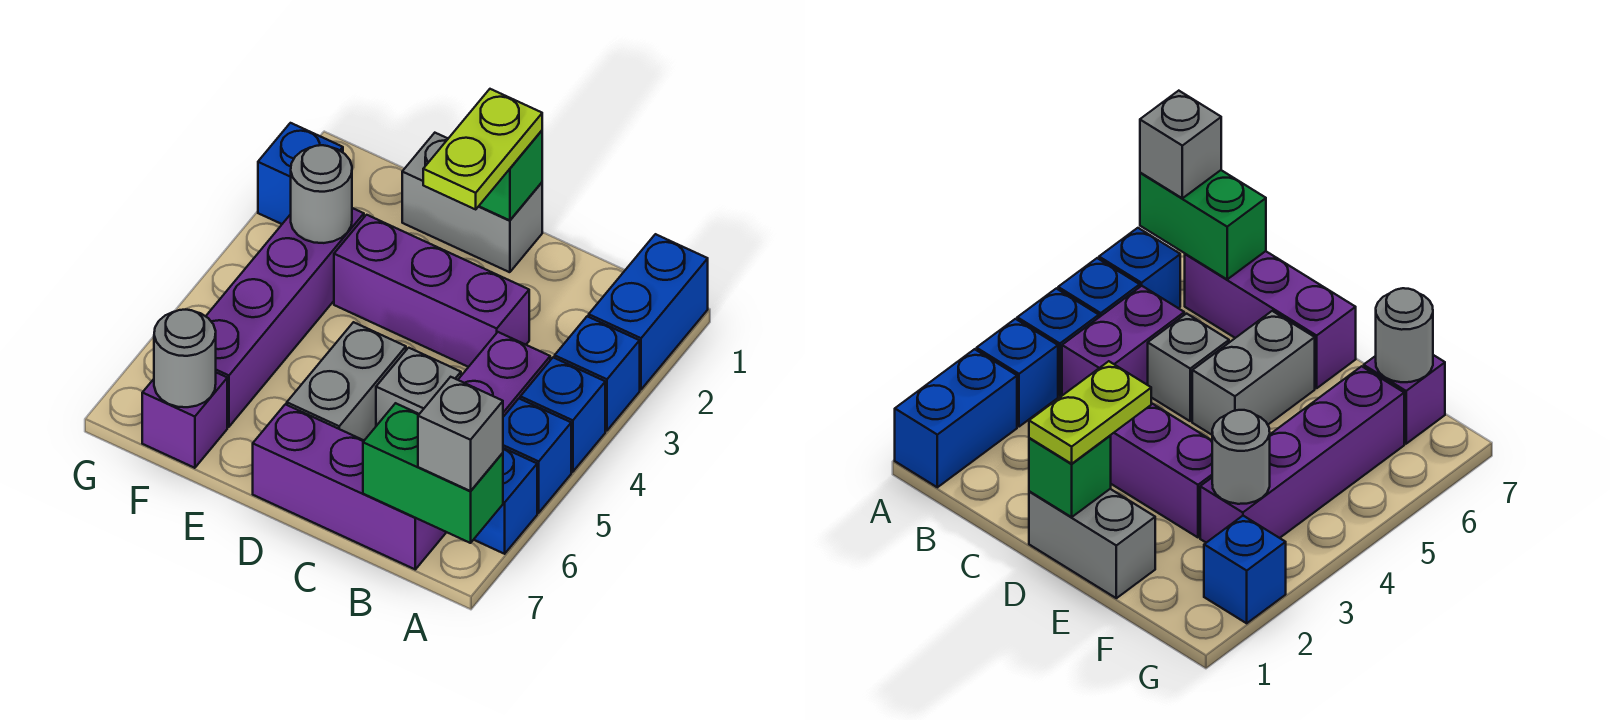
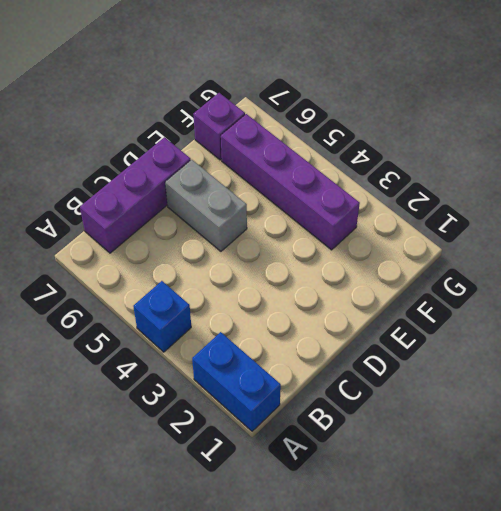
none -> blue brick A3 level 1
none -> blue brick A5 level 1
none -> blue brick A6 level 1

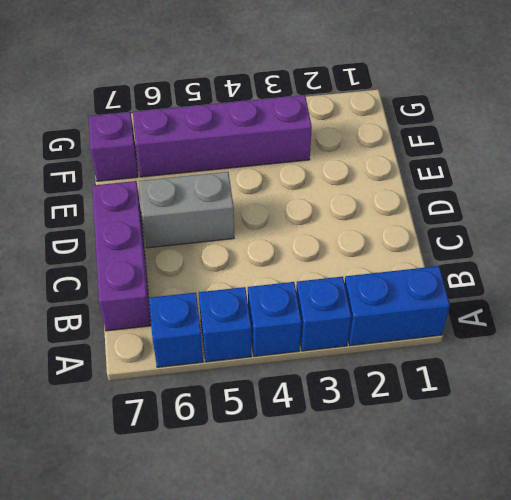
none -> purple brick B4:B5 level 1
none -> purple brick C3:E3 level 1
none -> grey brick C5 level 1

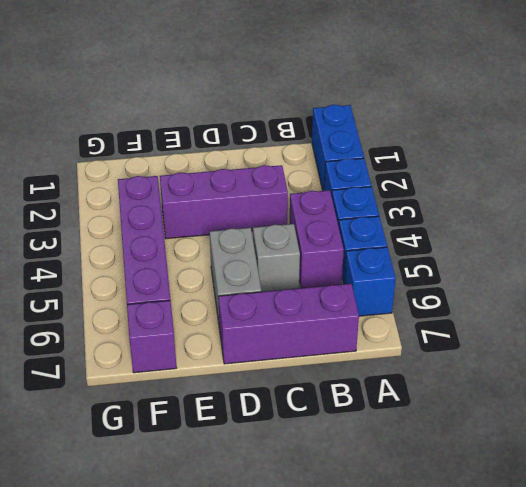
none -> grey brick D1:E1 level 1
none -> blue brick G2 level 1
none -> green brick A7:B7 level 2

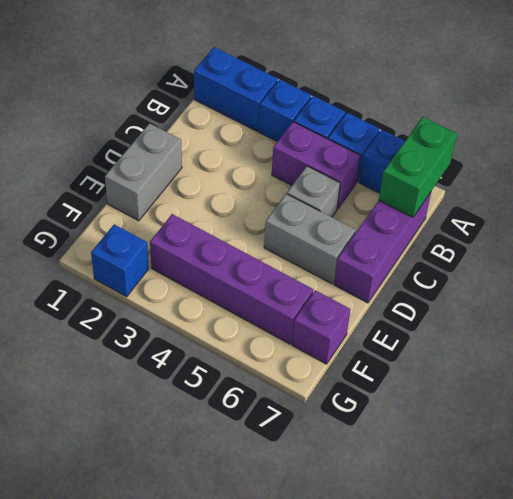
none -> purple brick C3:E3 level 1
none -> green brick D1 level 2
none -> grey round brick F3 level 2

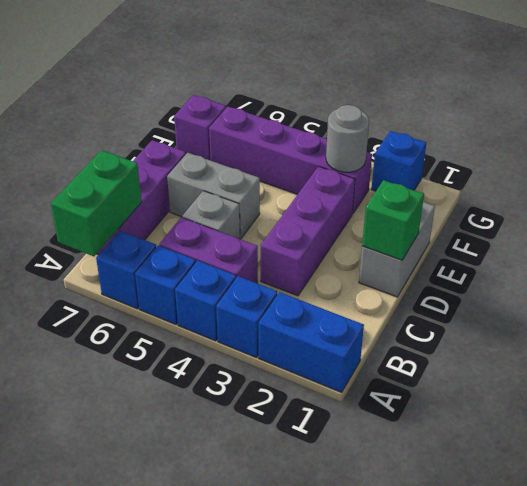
none -> grey round brick F7 level 2
none -> grey brick A7 level 3
none -> lime plate D1:D2 level 3

